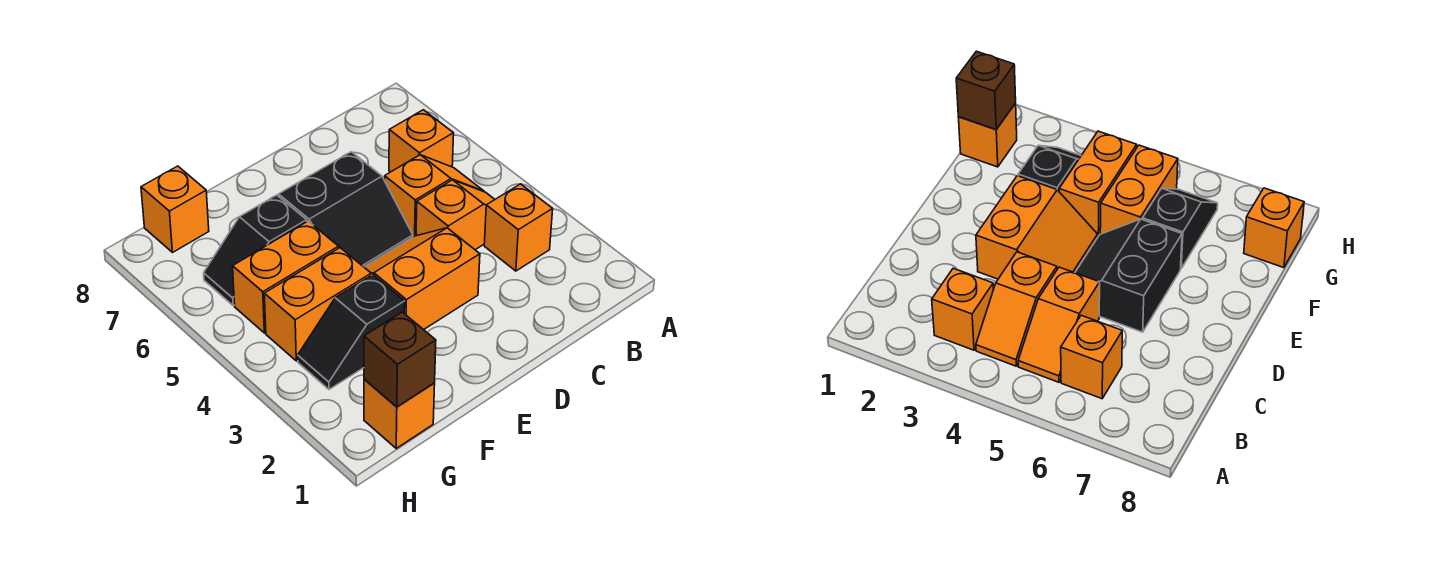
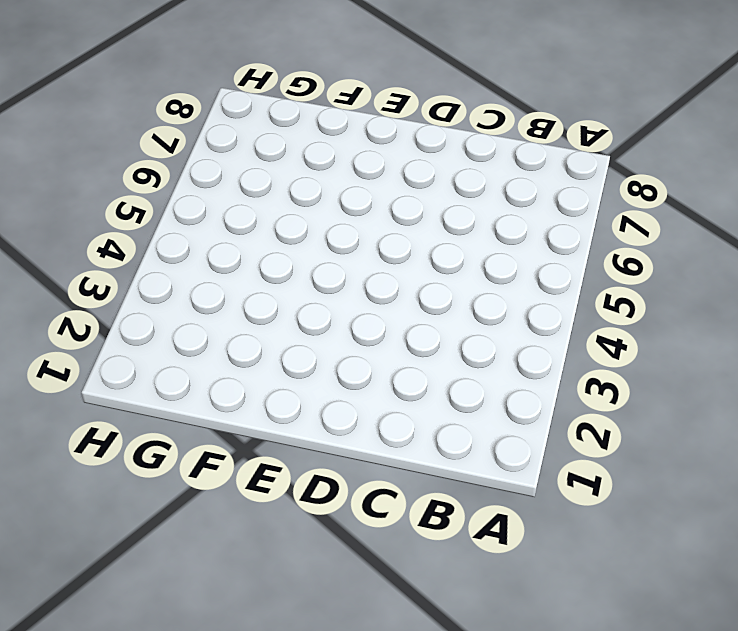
none -> orange brick B3 level 1
none -> orange slope B4:C4 level 1 top C
none -> orange slope B5:C5 level 1 top C

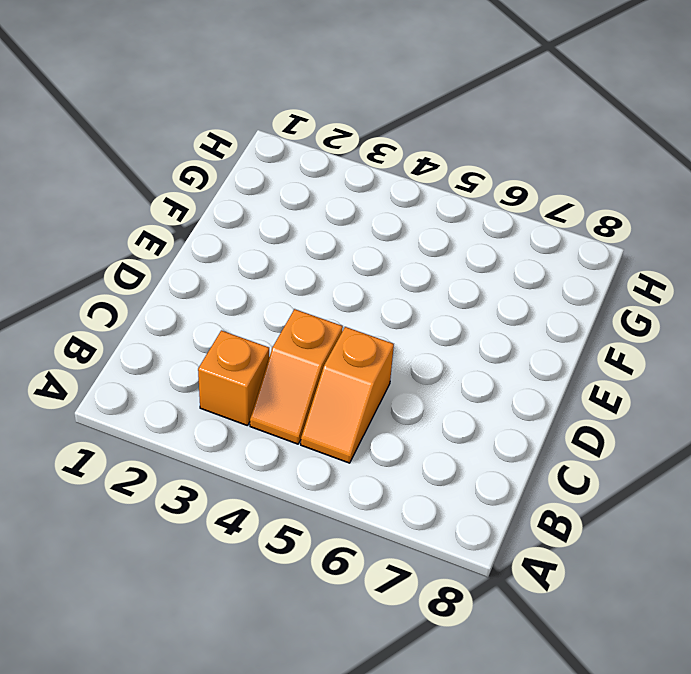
none -> orange brick B6 level 1
none -> orange slope D3:E4 level 1 top 3
none -> black slope D5:E6 level 1 top 6

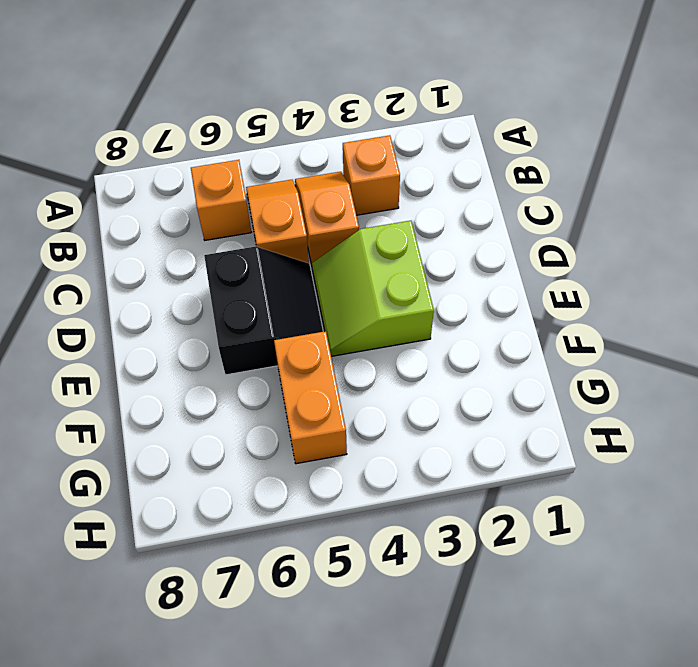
lime slope D3:E4 level 1 top 3 -> orange slope D3:E4 level 1 top 3
none -> black slope F3:G3 level 1 top F
none -> orange brick F4:G4 level 1
none -> black slope F6:G6 level 1 top F

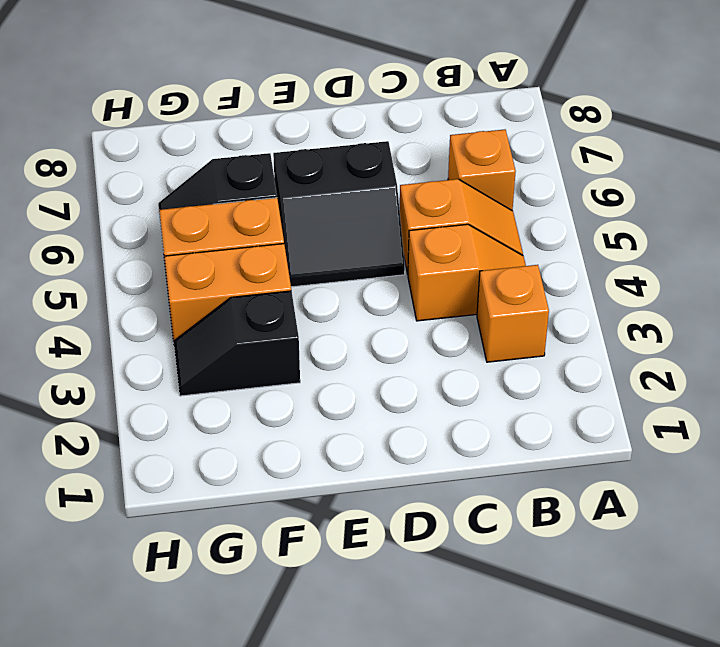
none -> orange slope D3:E4 level 1 top 3
none -> orange brick G1 level 1
none -> orange brick G8 level 1

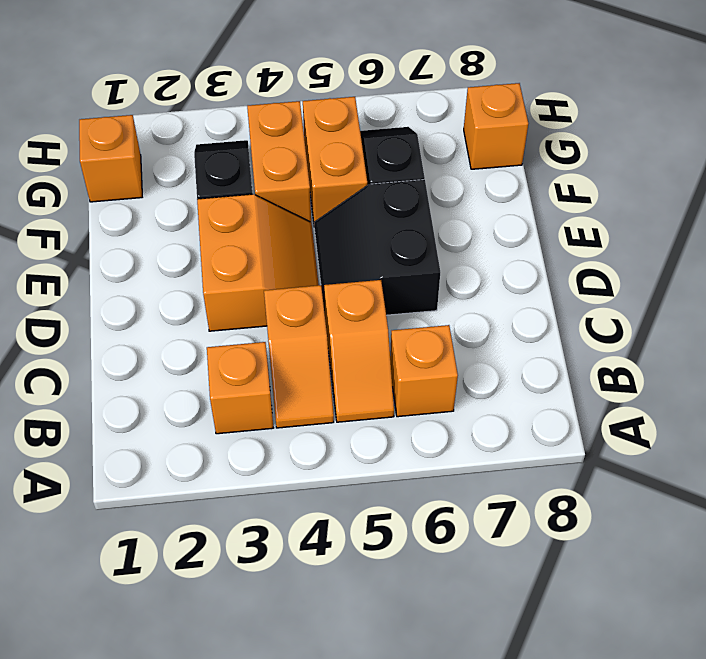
none -> brown brick G1 level 2

